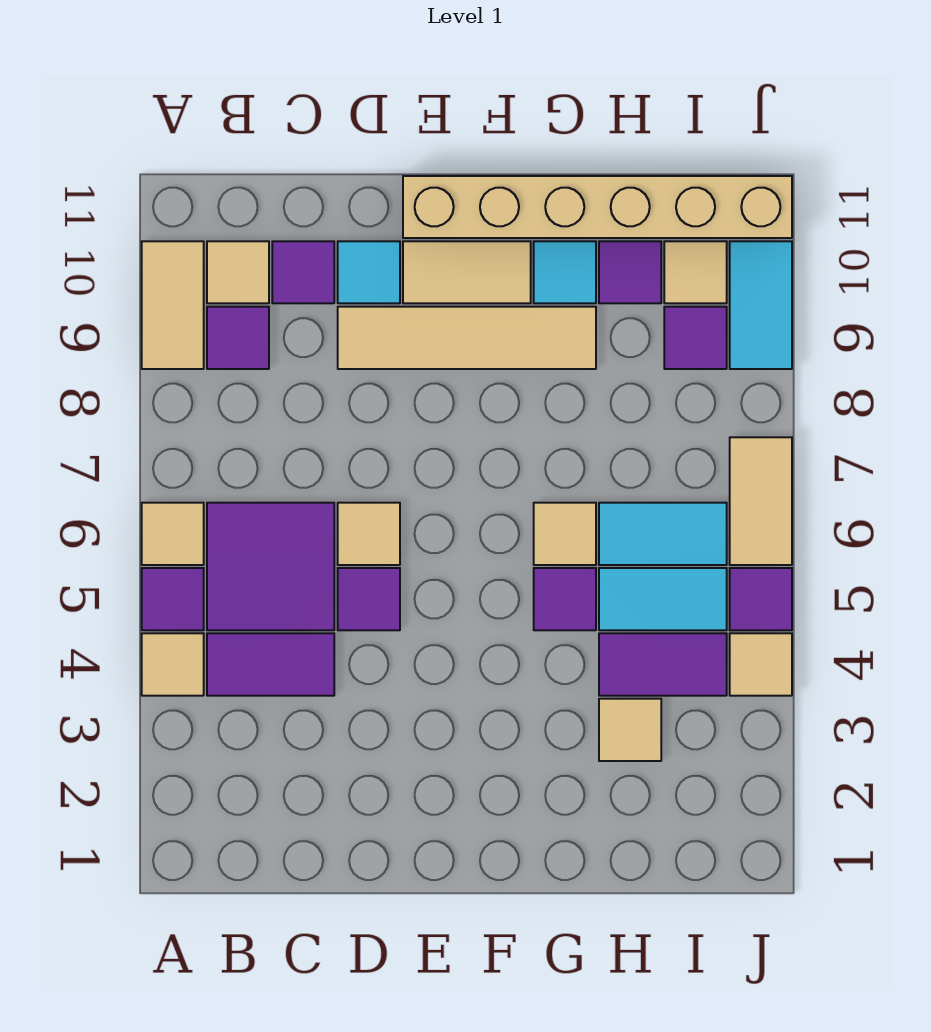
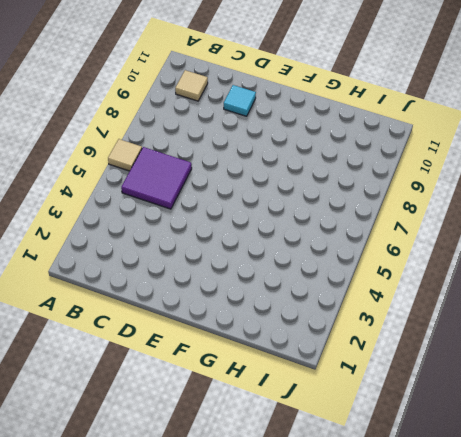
none -> tan tile A4 level 1
none -> purple tile A5 level 1
none -> tan tile A9:A10 level 1

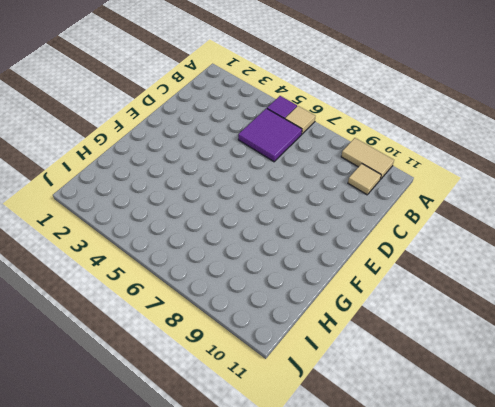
none -> tan tile A4 level 1
none -> purple tile B4:C4 level 1
none -> purple tile B9 level 1

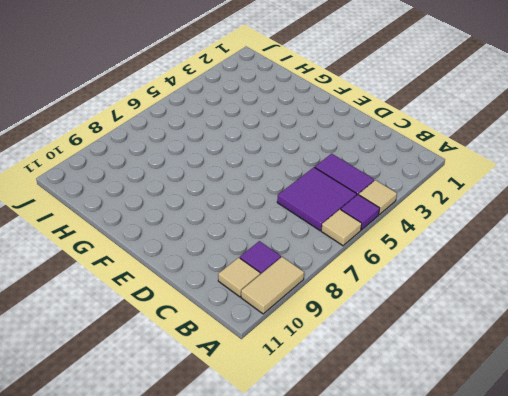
none -> purple tile C10 level 1
none -> purple tile D5 level 1
none -> tan tile D6 level 1

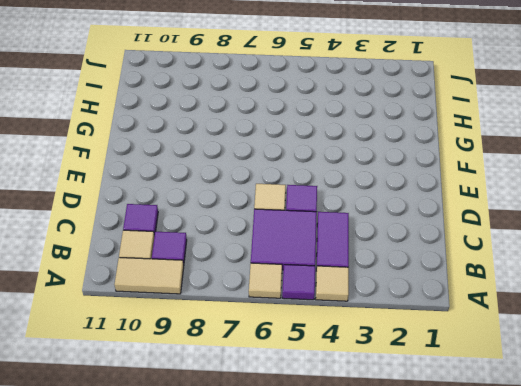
none -> tan tile D9:G9 level 1
none -> cyan tile D10 level 1
none -> tan tile E10:F10 level 1

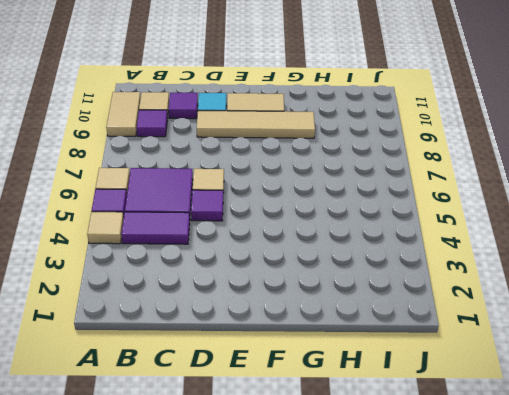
none -> tan brick E11:J11 level 1
none -> purple tile G5 level 1
none -> tan tile G6 level 1

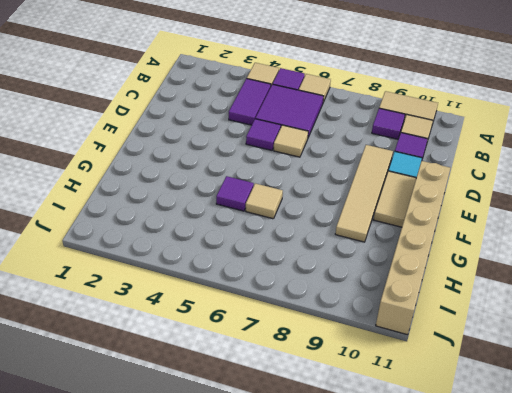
none -> cyan tile G10 level 1
none -> tan tile H3 level 1
none -> purple tile H4:I4 level 1

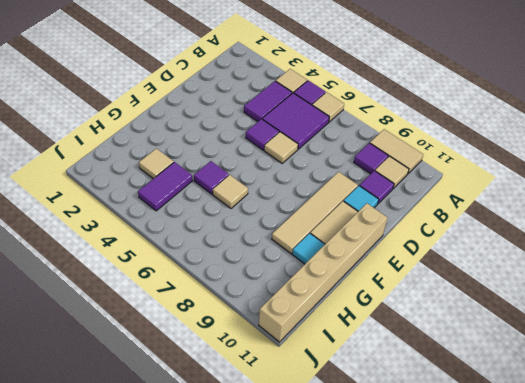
none -> cyan tile H5:I5 level 1
none -> cyan tile H6:I6 level 1
none -> purple tile H10 level 1

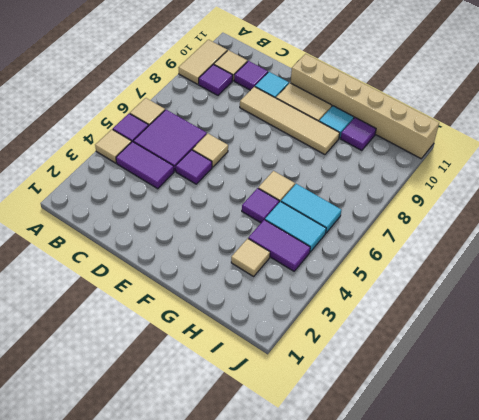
none -> purple tile I9 level 1
none -> tan tile I10 level 1
none -> tan tile J4 level 1

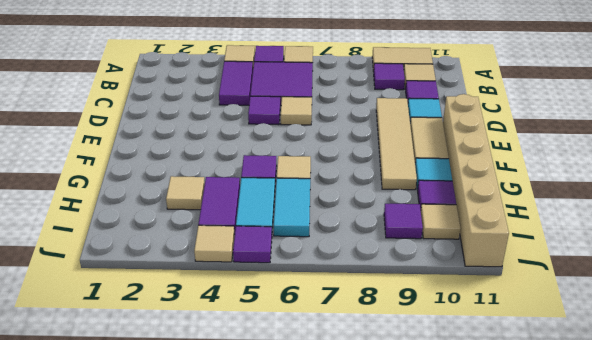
none -> tan tile J6:J7 level 1
none -> cyan tile J9:J10 level 1

